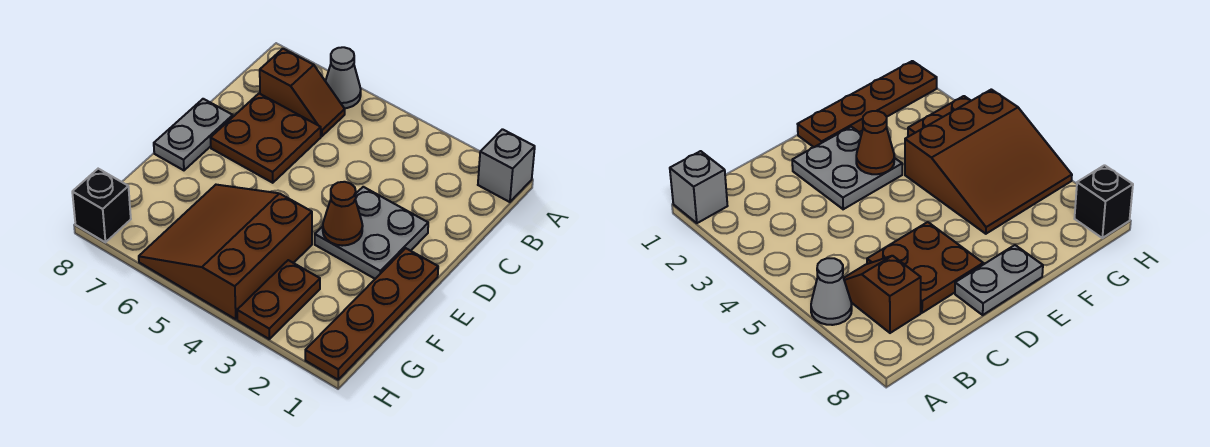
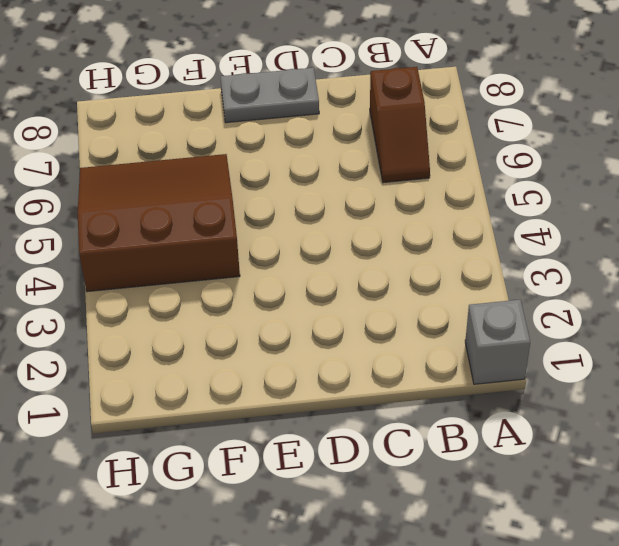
none -> grey cone A6 level 1
none -> brown plate C6:D7 level 1

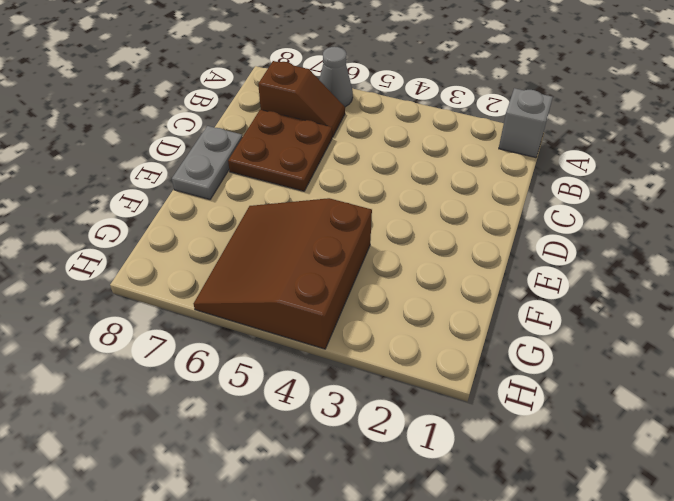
none -> grey plate D2:E3 level 1
none -> brown plate E1:H1 level 1

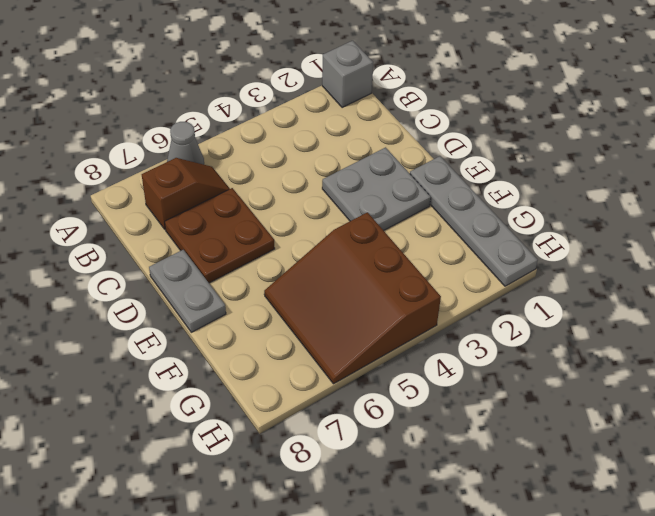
grey plate E1:H1 level 1 -> brown plate E1:H1 level 1
none -> brown plate G3:H3 level 1
none -> black brick H8 level 1

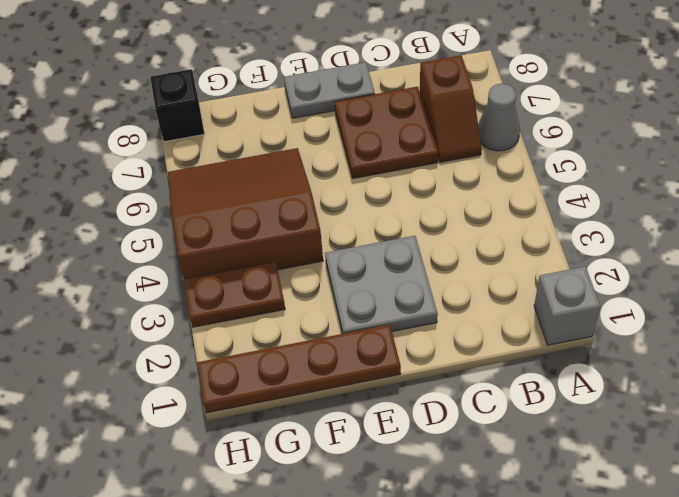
none -> brown cone E3 level 2

